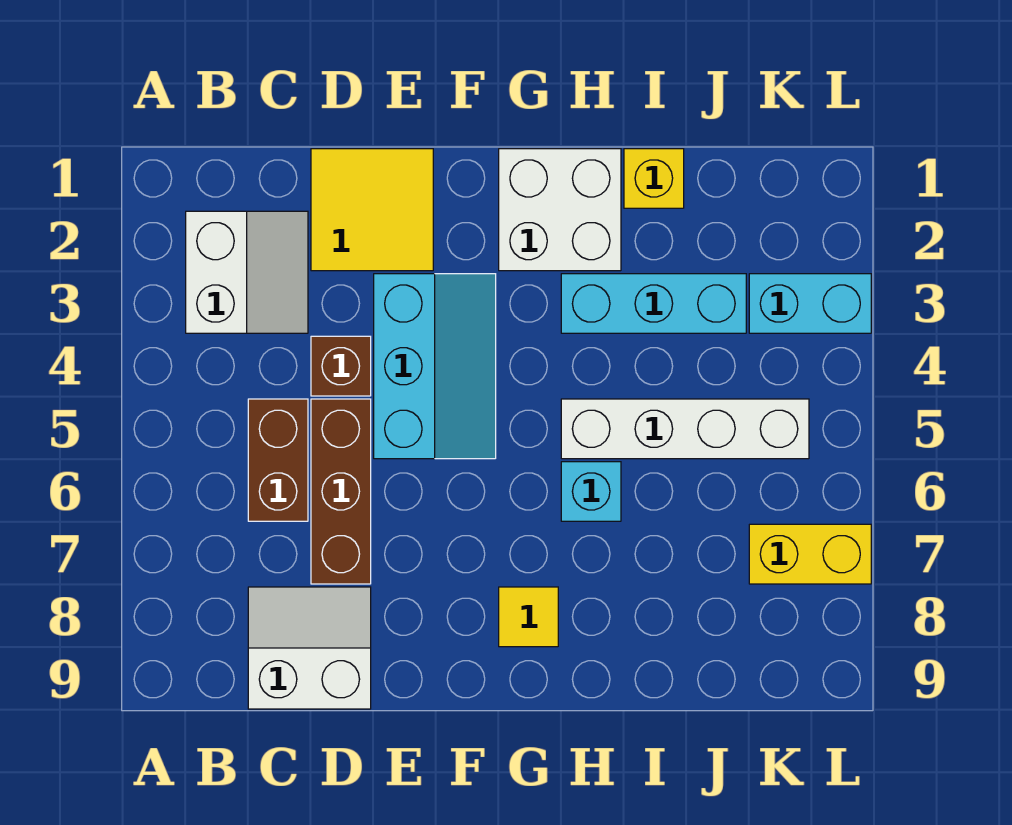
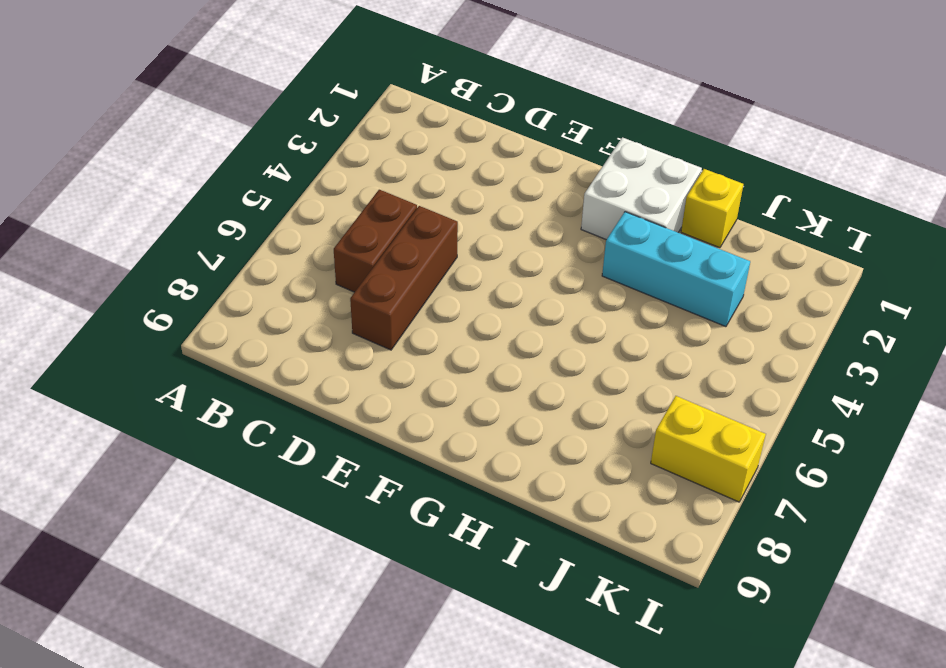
none -> white slope B2:C3 level 1 top B
none -> white slope C8:D9 level 1 top 9
none -> yellow tile D1:E2 level 1

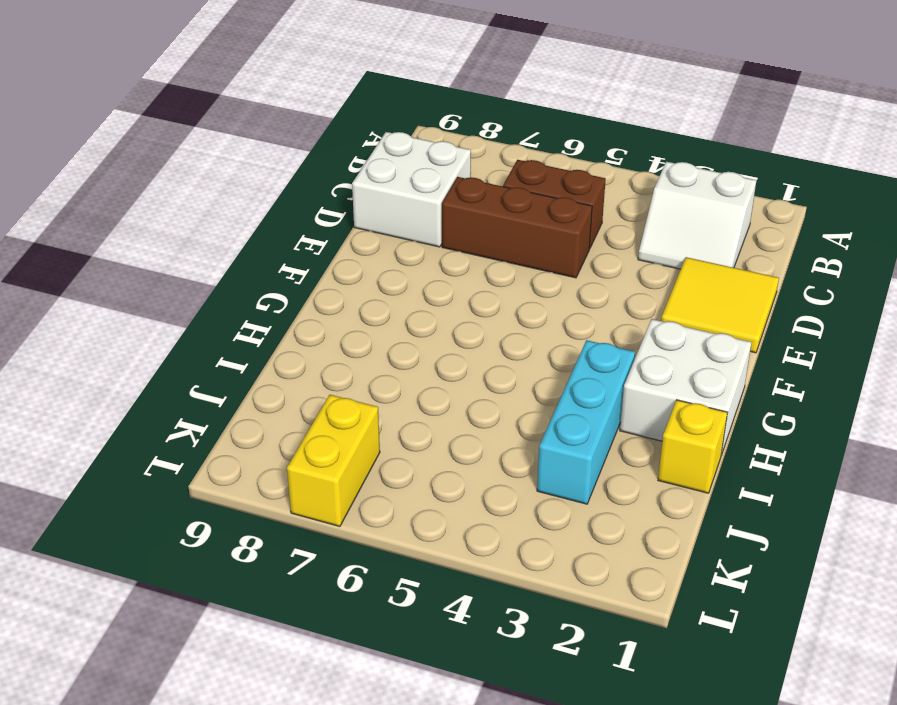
white brick C8:D9 level 1 -> white slope C8:D9 level 1 top 9
none -> brown brick D4 level 1
none -> cyan slope E3:F5 level 1 top E
none -> yellow tile G8 level 1

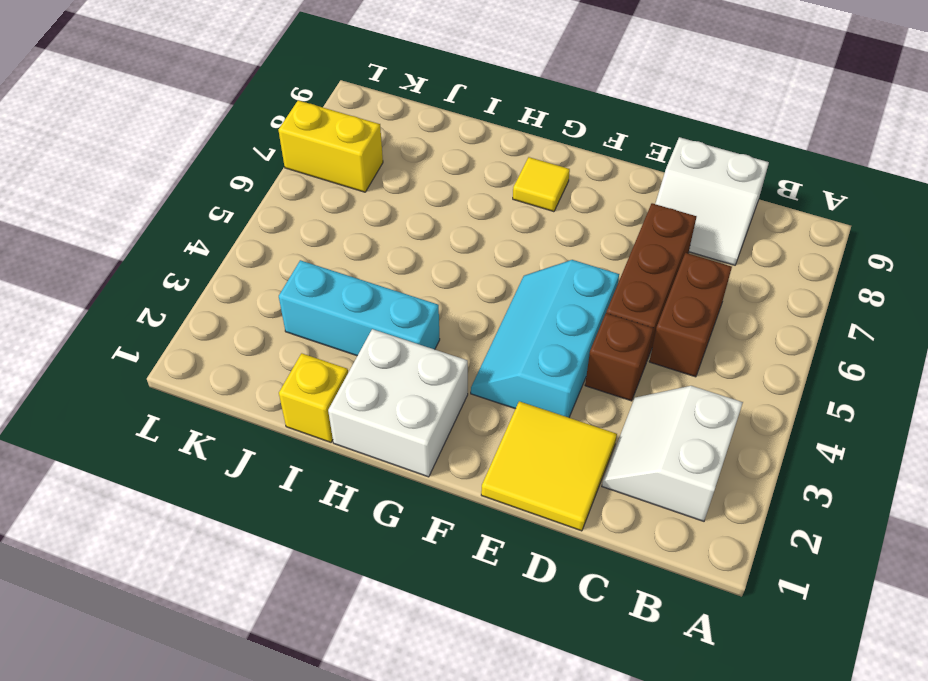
none -> white brick H5:K5 level 1
none -> cyan brick H6 level 1
none -> cyan brick K3:L3 level 1

